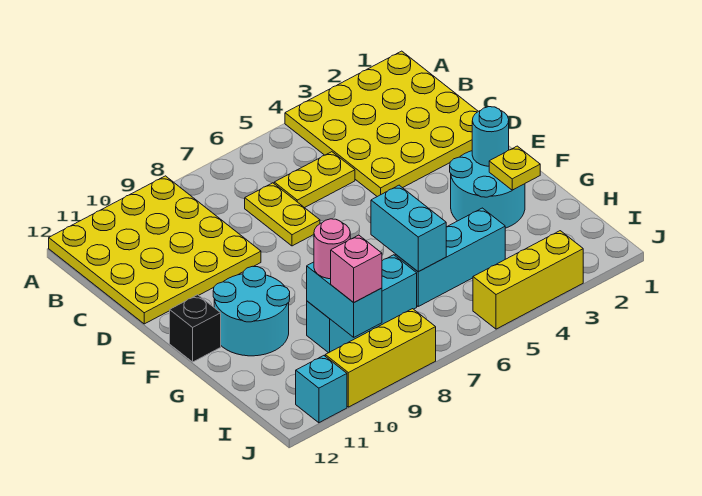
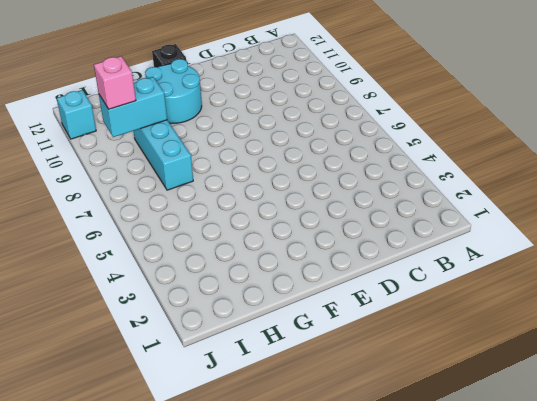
none -> yellow plate A1:D4 level 1
none -> yellow plate A9:D12 level 1
none -> yellow plate C5:C6 level 1

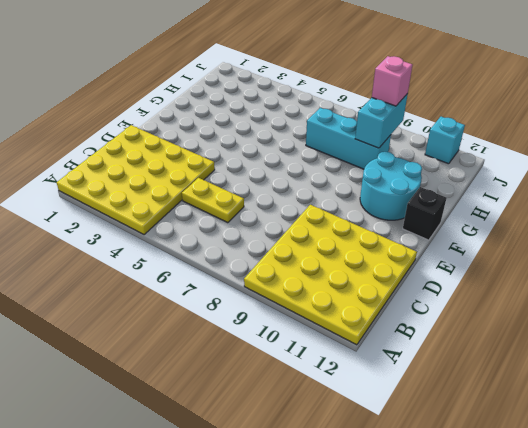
none -> yellow plate C7:D7 level 1
none -> cyan round brick F2:G3 level 1
none -> cyan brick H4:H6 level 1

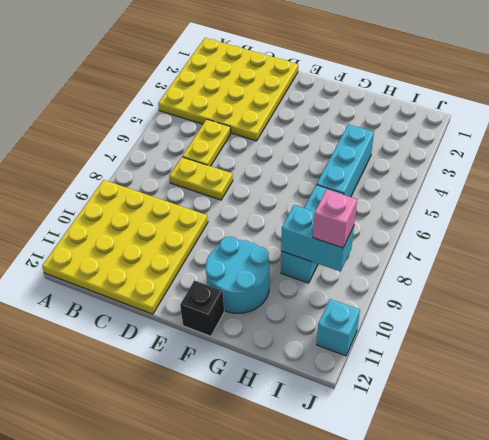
none -> cyan round brick F2:G3 level 1
none -> yellow brick J3:J5 level 1
none -> yellow brick J8:J10 level 1

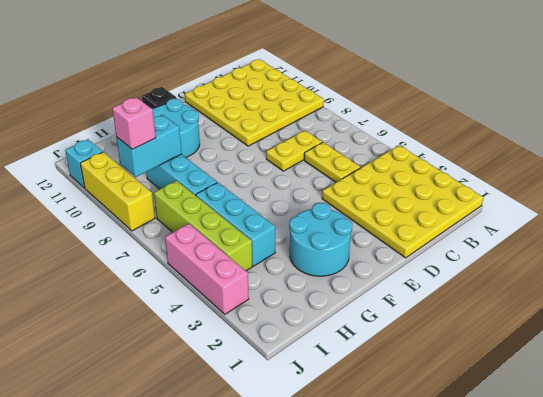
lime brick I4:I7 level 1 -> none
pink brick J3:J5 level 1 -> yellow brick J3:J5 level 1
none -> cyan round brick F2 level 2
none -> yellow plate G2 level 2
none -> cyan brick G6:H6 level 2

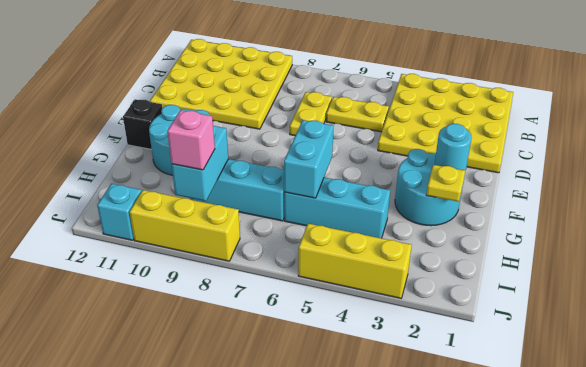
none -> pink round brick H9 level 3

